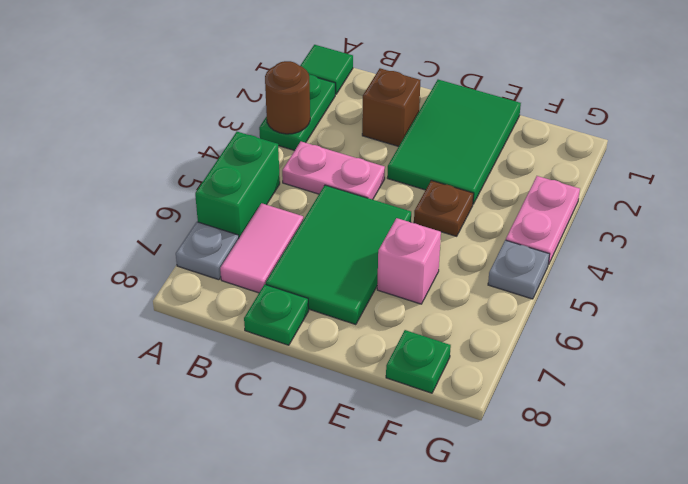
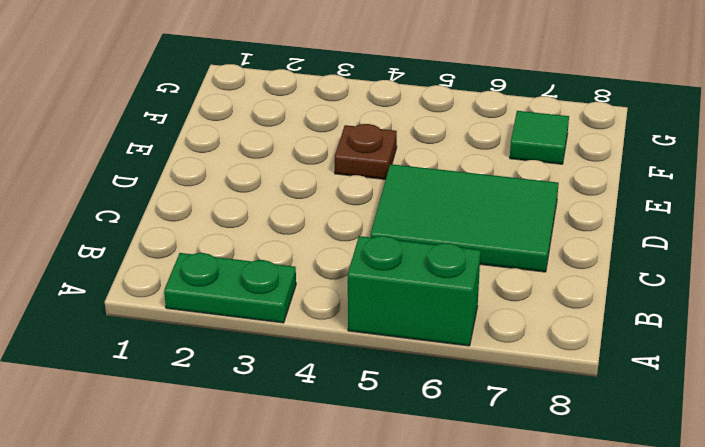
green tile F7 level 1 -> green tile A1 level 1
none -> grey plate A7 level 1
none -> pink plate B4:C4 level 1
none -> pink tile B6:B7 level 1

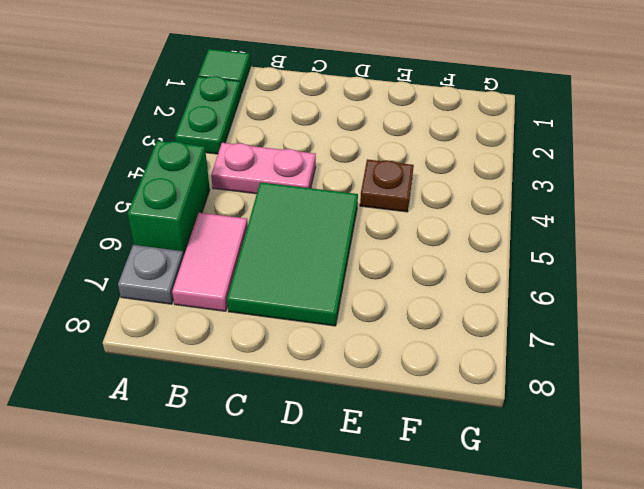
none -> brown brick C2 level 1
none -> green plate C8 level 1
none -> green tile D1:E3 level 1

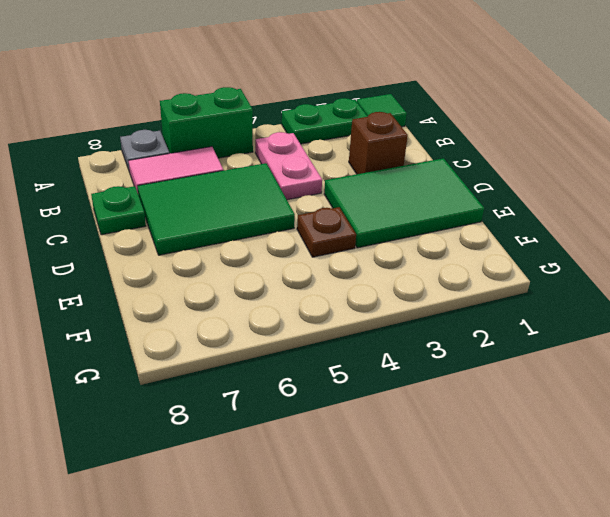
none -> pink brick E6 level 1
none -> green plate F8 level 1
none -> pink plate G3:G4 level 1

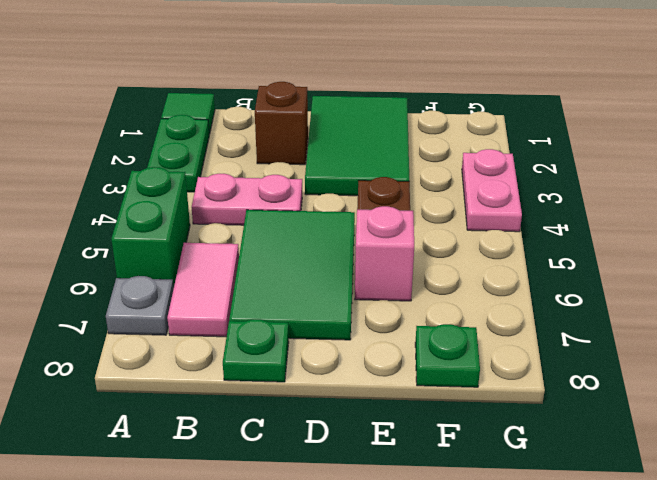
none -> grey plate G5 level 1
none -> brown round brick A3 level 2

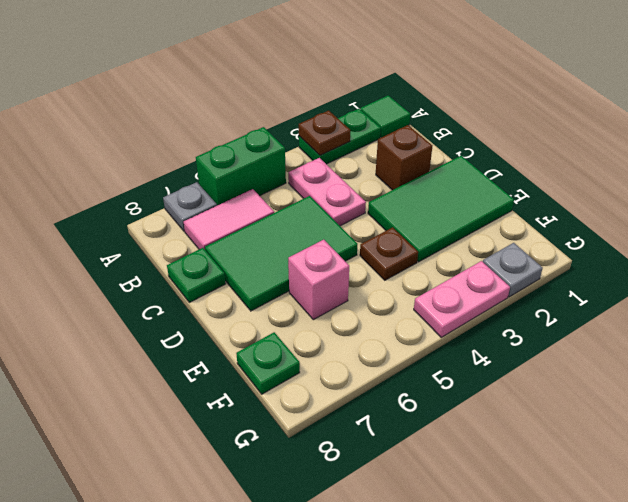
brown plate A3 level 2 -> brown round brick A3 level 2
grey plate G2 level 1 -> grey plate G5 level 1

